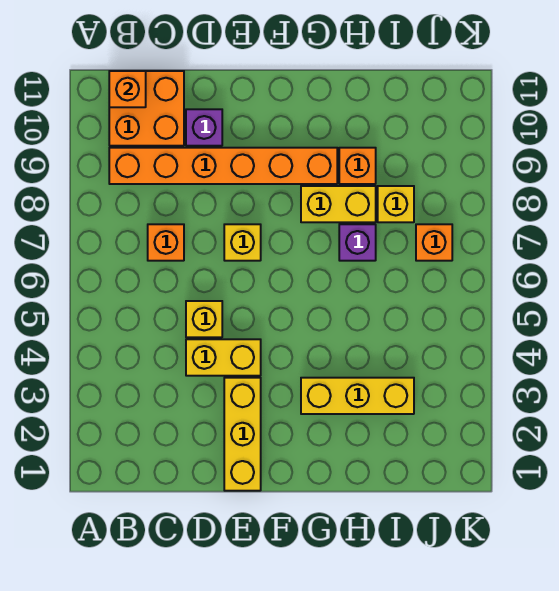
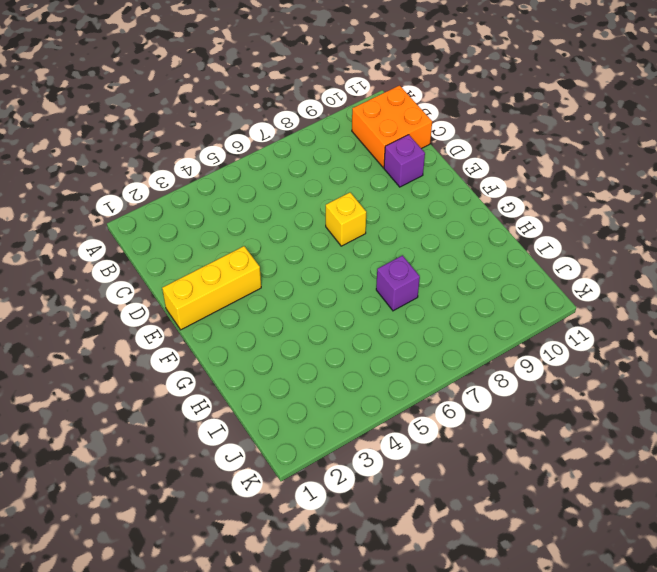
none -> orange brick B9:G9 level 1
none -> orange brick C7 level 1
none -> yellow brick D4:E4 level 1

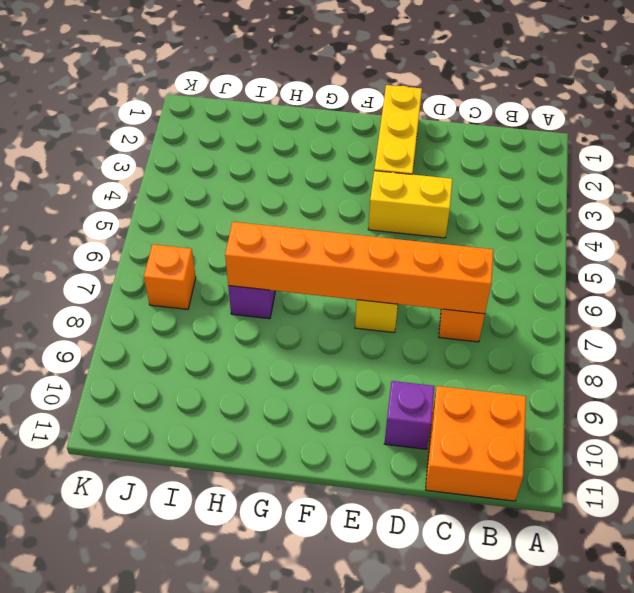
orange brick C7:H7 level 2 -> orange brick B9:G9 level 1
none -> yellow brick D5 level 1
none -> yellow brick G3:I3 level 1
none -> yellow brick G8:H8 level 1

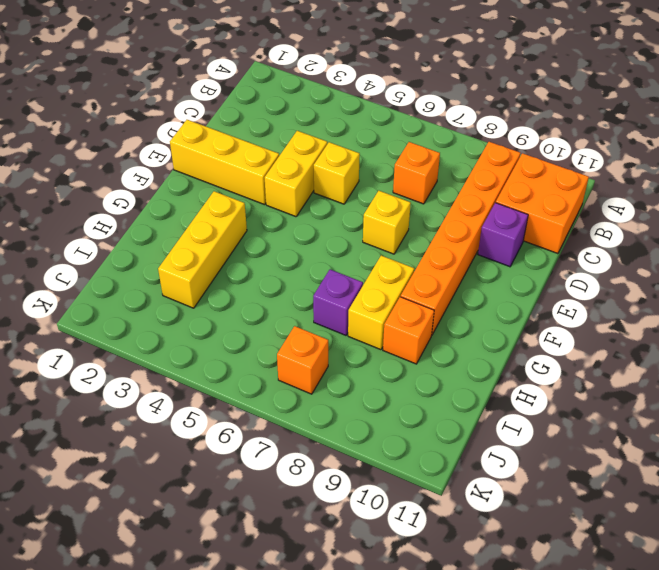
none -> yellow brick I8 level 1
none -> orange brick B11 level 2

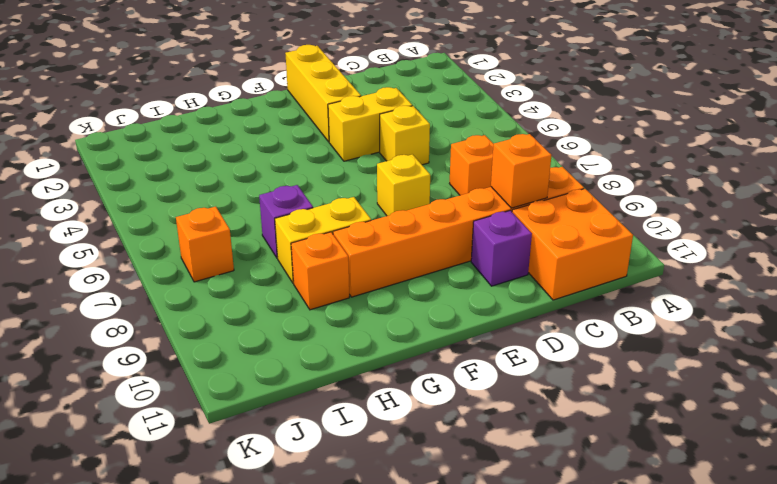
orange brick C9 level 2 -> orange brick B11 level 2
none -> yellow brick G3:I3 level 1
none -> yellow brick I8 level 1

